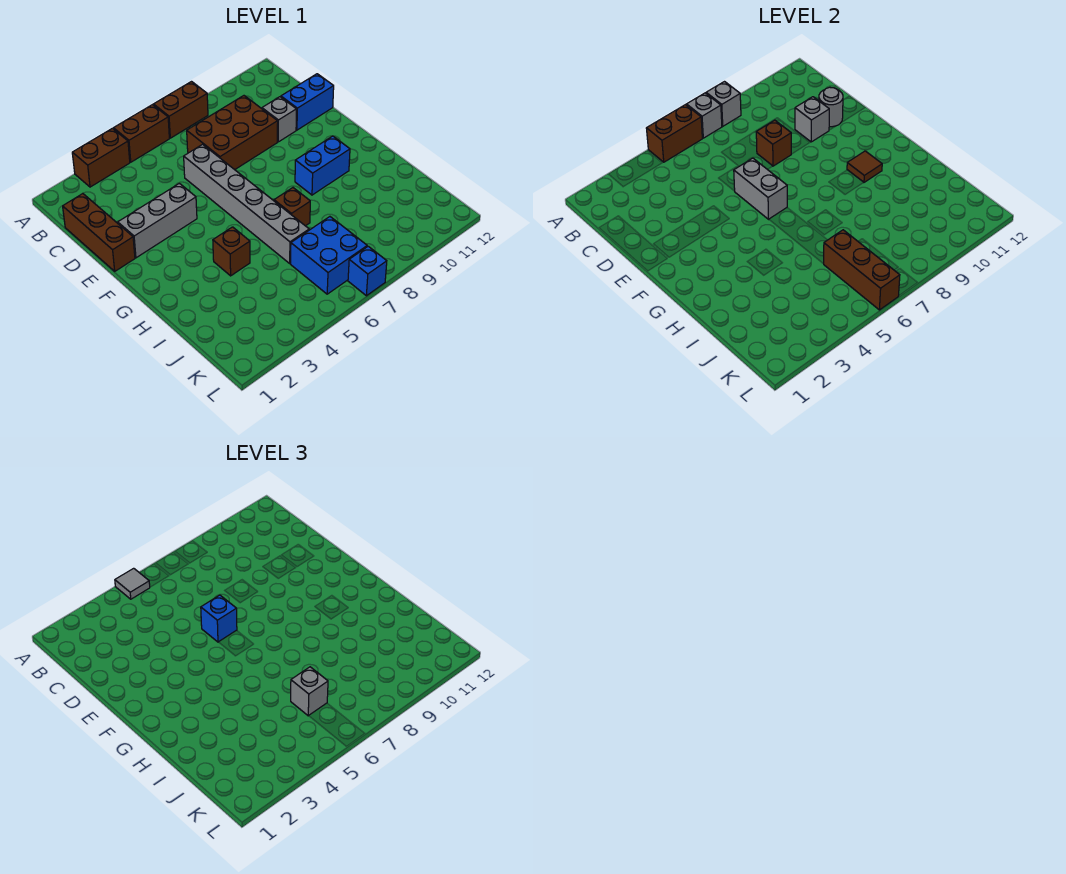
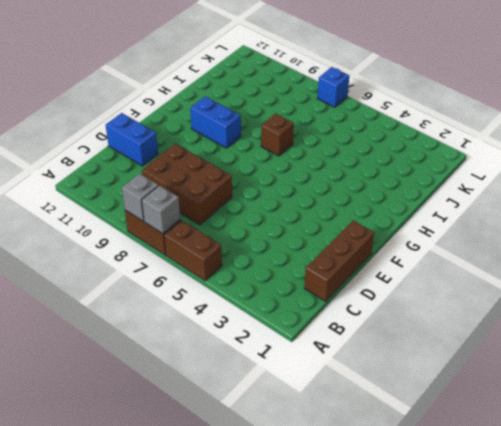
none -> brown brick A3:A4 level 1
none -> grey brick D6:I6 level 1
none -> grey brick D10 level 1

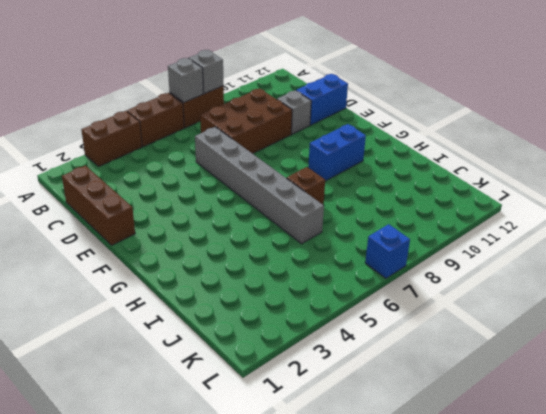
none -> grey brick E2:E4 level 1
none -> brown brick H4 level 1
none -> blue brick J6:K7 level 1

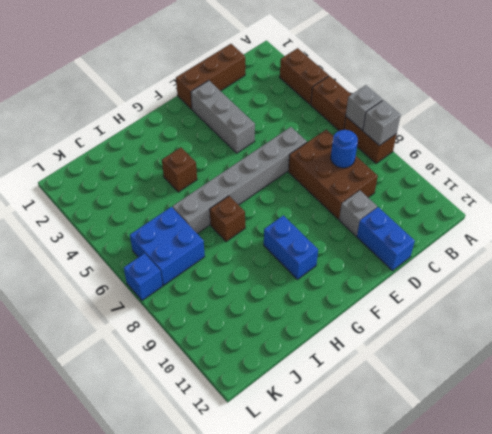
blue round brick C8 level 2 -> none
none -> brown brick A5:A6 level 2
none -> brown brick D8 level 2
none -> grey brick D10 level 2

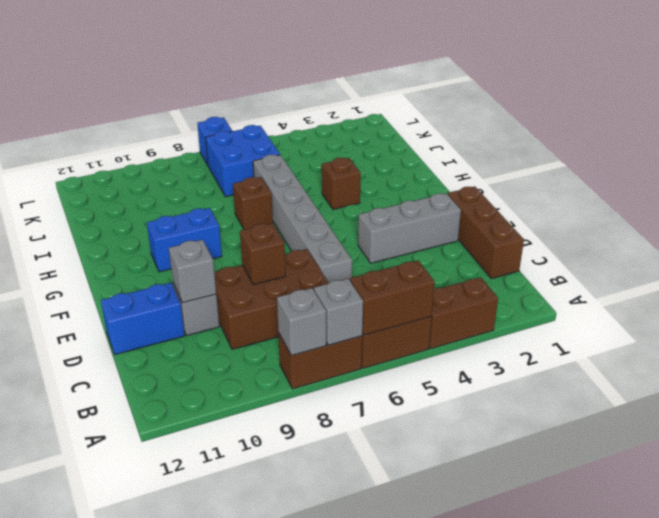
none -> grey round brick D11 level 2
none -> grey brick E6:F6 level 2
none -> brown tile G10 level 2

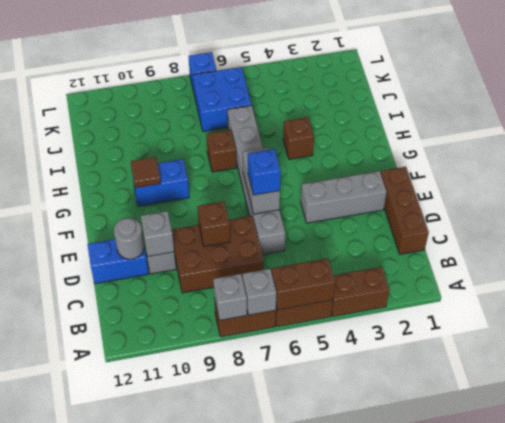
none -> brown brick J6:L6 level 2
none -> grey tile A5 level 3
none -> grey brick J6 level 3

